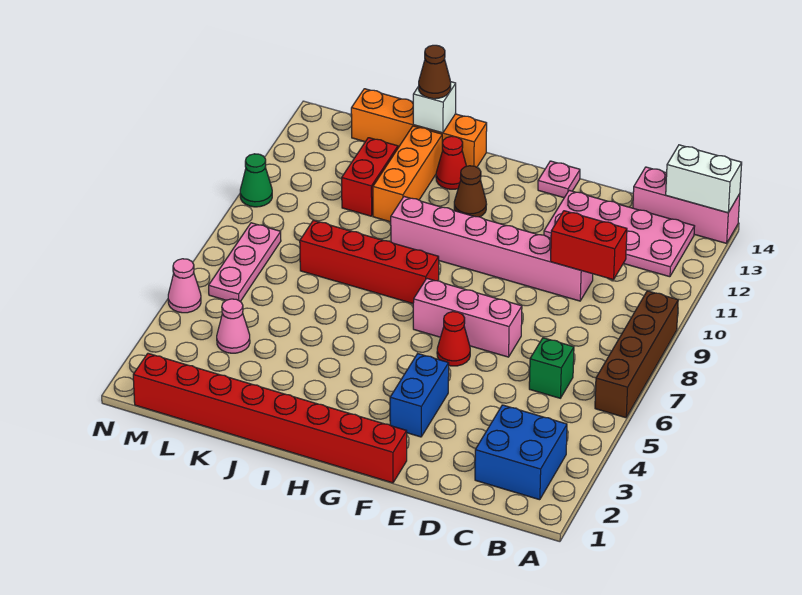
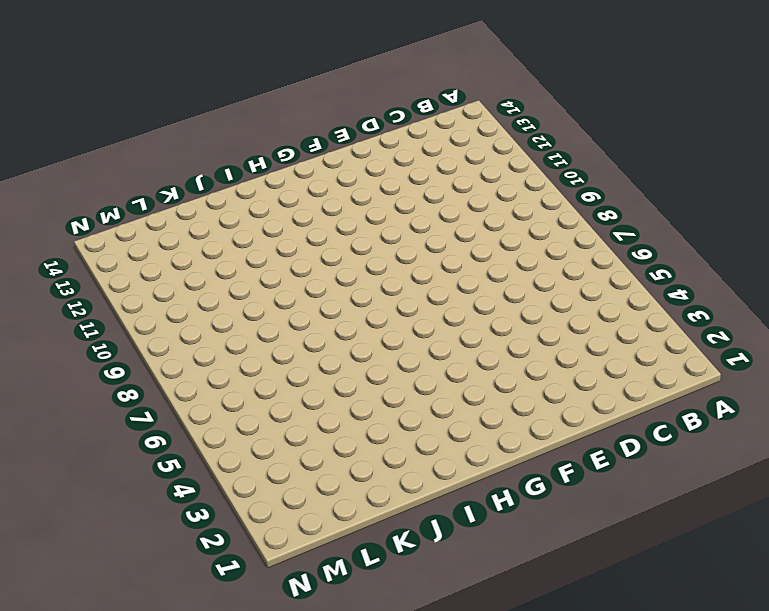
none -> brown brick A6:A9 level 1
none -> pink brick A14:C14 level 1
none -> blue brick B2:C3 level 1

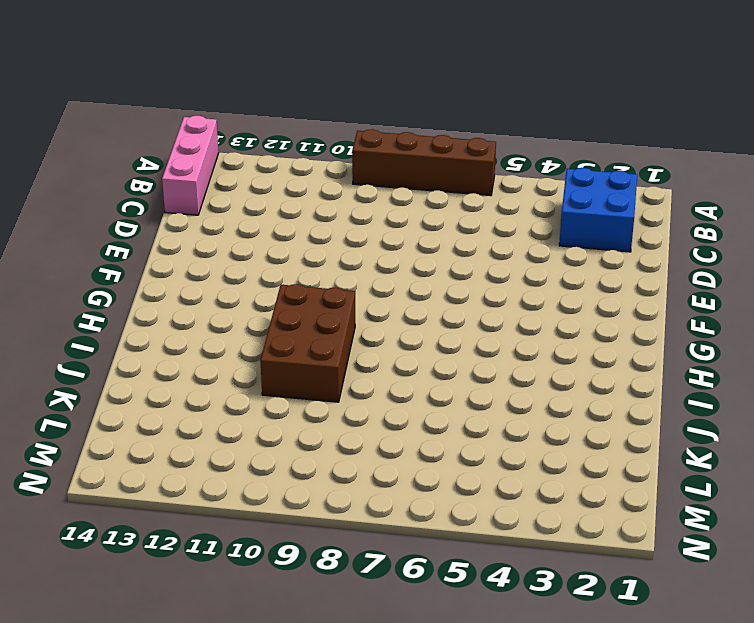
brown brick H9:J10 level 1 -> pink brick D10:I10 level 1
none -> pink plate B12:E13 level 1
none -> green brick C6 level 1
none -> pink brick E7:G7 level 1

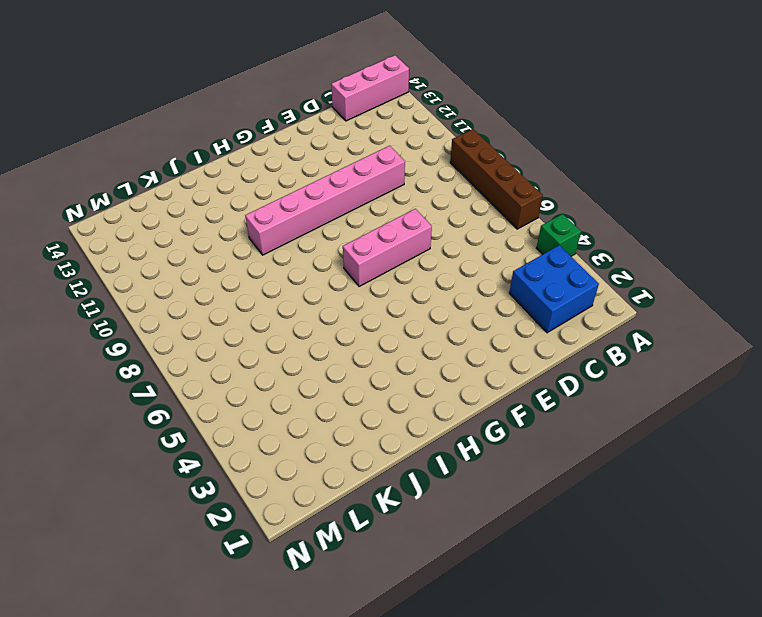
green brick A4 level 1 -> green brick C6 level 1
none -> pink plate B12:E13 level 1
none -> red brick F1:M1 level 1
none -> blue brick F3:F4 level 1

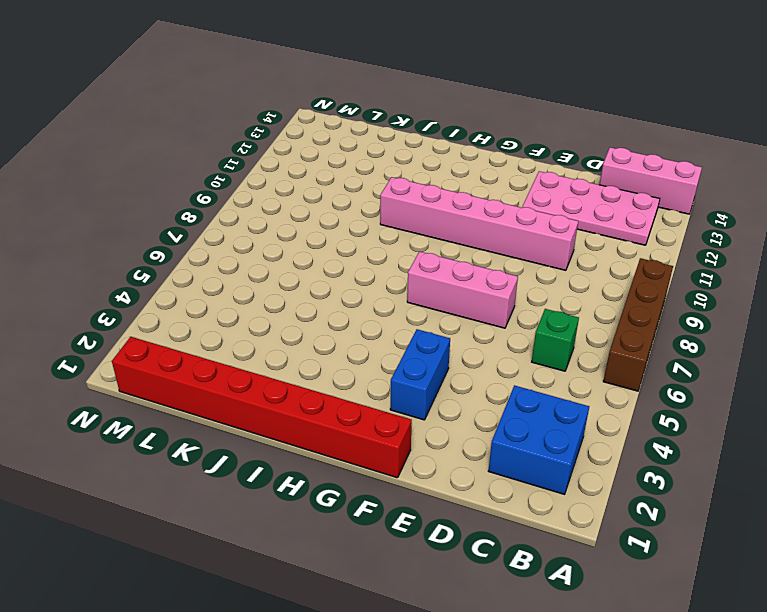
none -> red cone F6 level 1
none -> pink plate F14 level 1
none -> red brick H8:K8 level 1

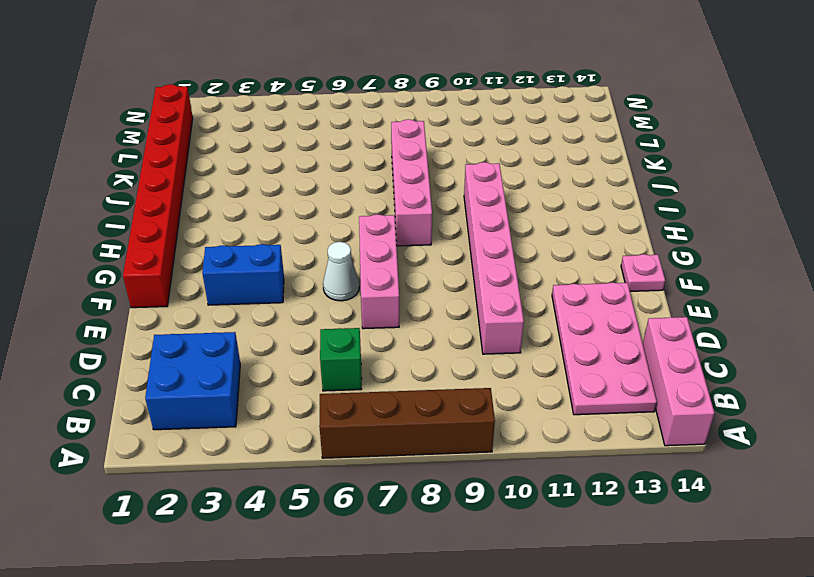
white cone F6 level 1 -> red cone F6 level 1
pink brick H8:K8 level 1 -> red brick H8:K8 level 1
none -> brown cone H12 level 1
none -> red cone I13 level 1
none -> orange brick I14:L14 level 1

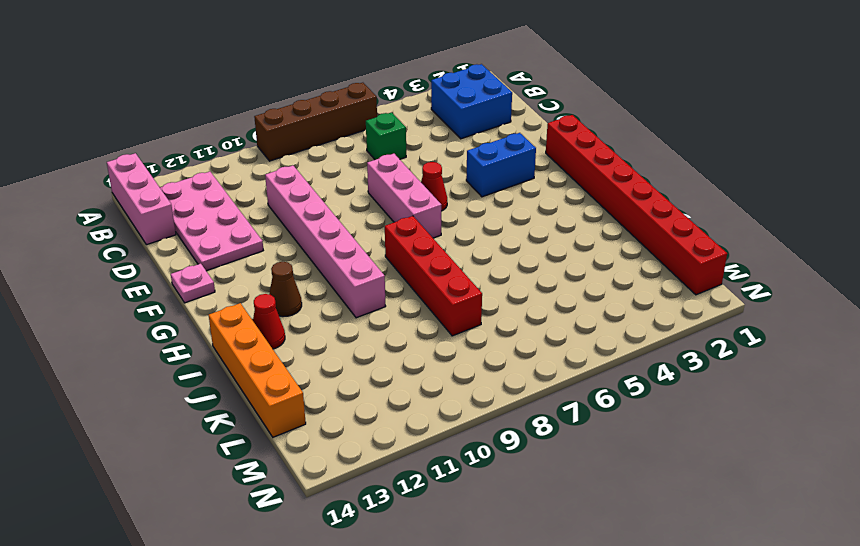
none -> orange brick J11:J13 level 1
none -> red brick K11:K12 level 1
none -> pink cone L4 level 1

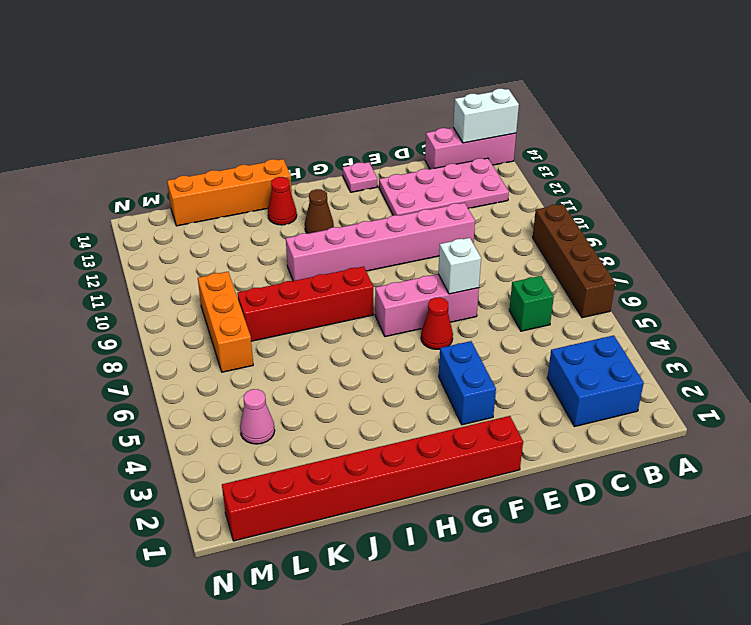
white brick E7 level 2 -> white brick J14 level 2
orange brick L7:L9 level 1 -> orange brick J11:J13 level 1
none -> red brick K11:K12 level 1
none -> pink plate M6:M8 level 1
none -> pink cone N5 level 1

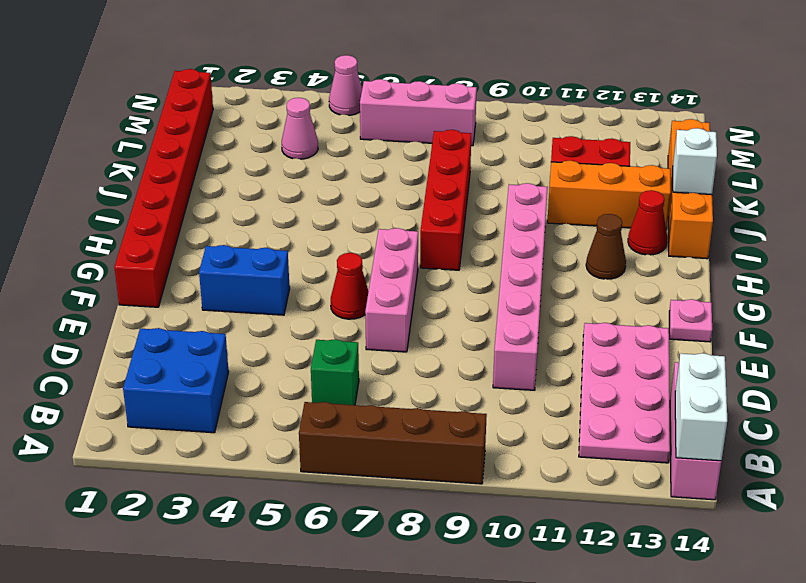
pink brick M6:M8 level 1 -> pink plate M6:M8 level 1
none -> green cone N10 level 1
none -> red brick C10:D10 level 2
none -> brown cone J14 level 3

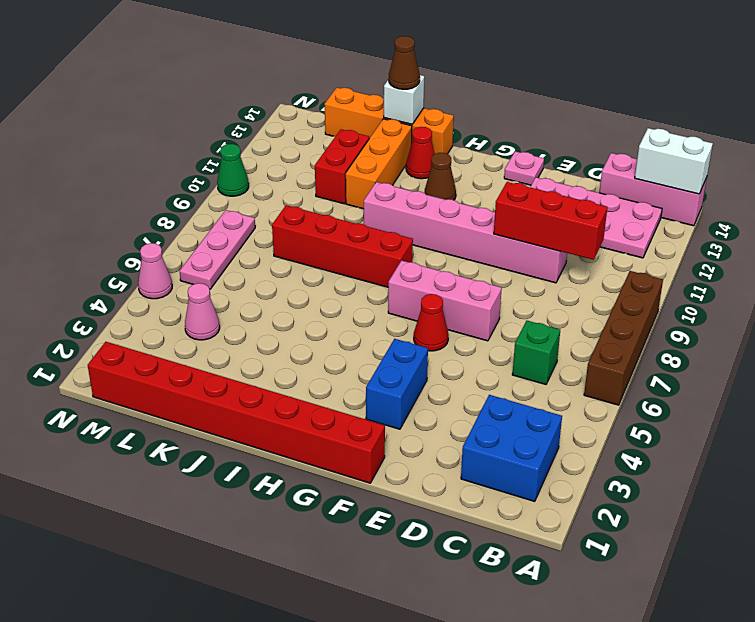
red brick C10:E10 level 2 -> red brick C10:D10 level 2

